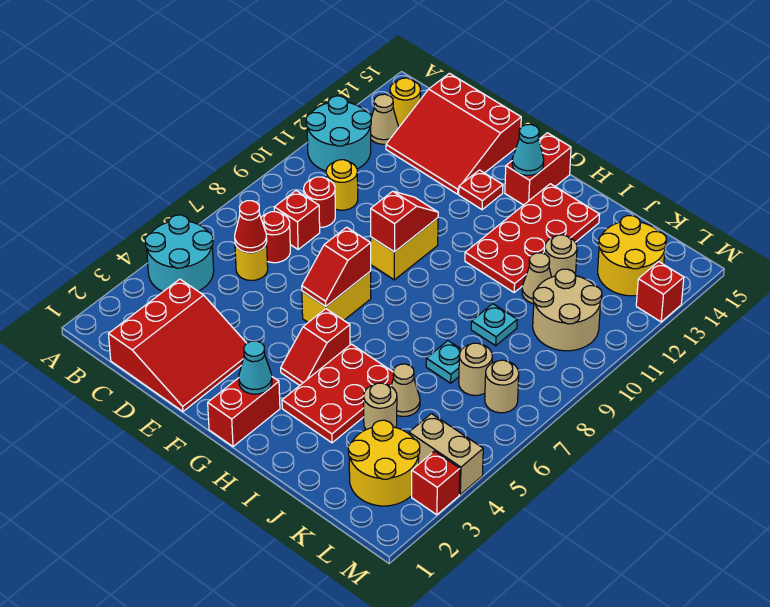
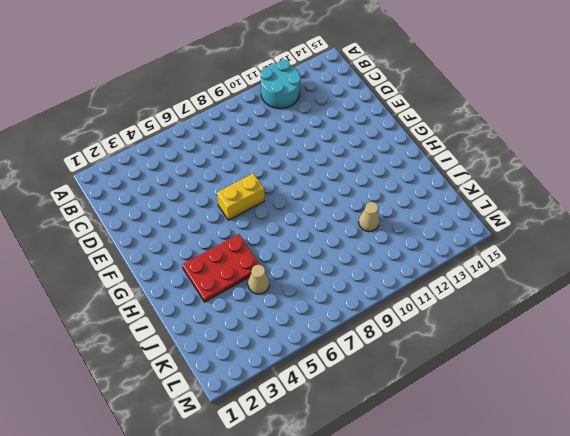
none -> cyan round brick A4:B5 level 1
none -> tan cone B13 level 1
none -> yellow round brick B14 level 1
none -> red slope C1:E3 level 1 top C

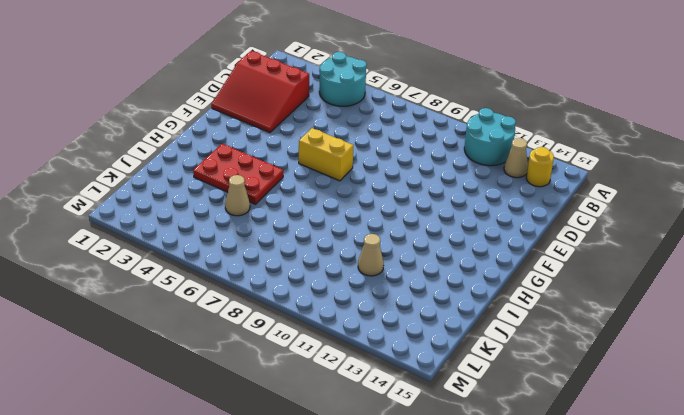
none -> yellow round brick C6 level 1
none -> red round brick C7 level 1
none -> red brick C8 level 1
none -> red round brick C9 level 1

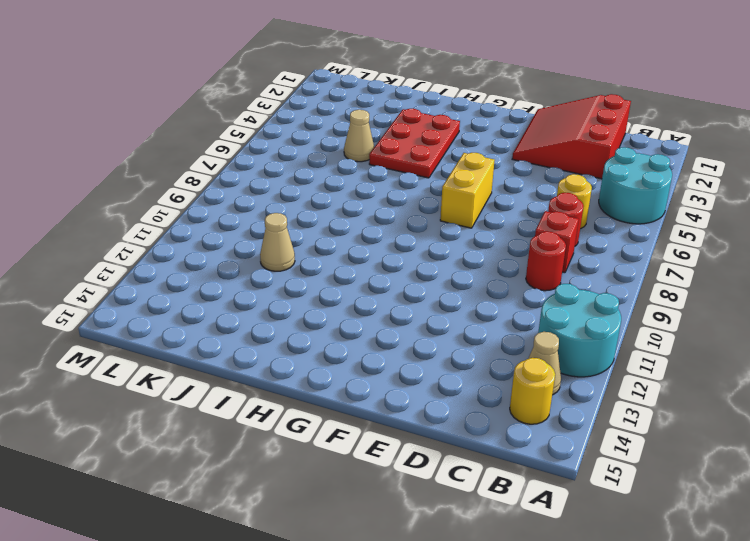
none -> yellow round brick C10 level 1
none -> red slope C13:E15 level 1 top 15
none -> yellow brick F9:F10 level 1
none -> red plate F13 level 1

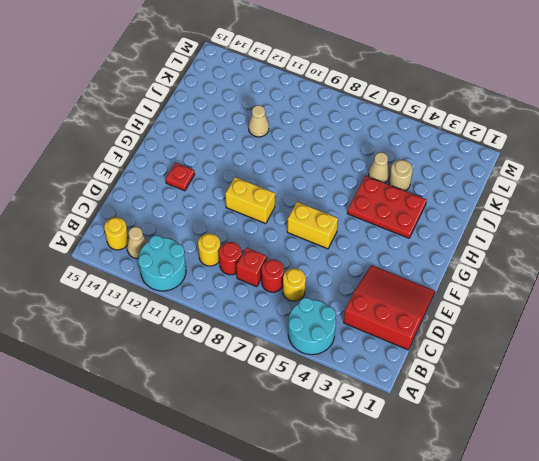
none -> red slope C13:E15 level 1 top 15
none -> red brick G1:G2 level 1
none -> red slope G4:G5 level 1 top 5
none -> red brick G14:G15 level 1

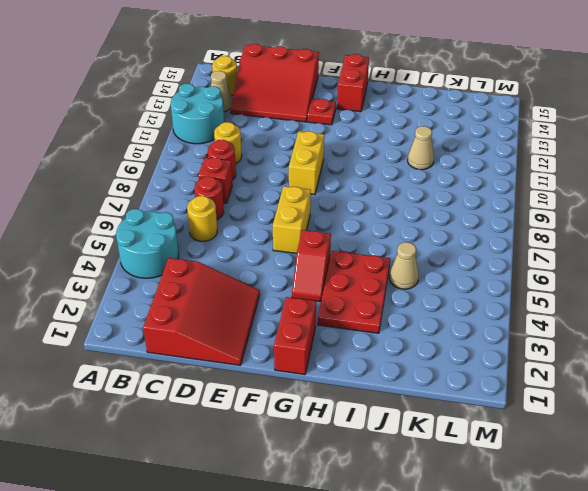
none -> red plate H11:I14 level 1
none -> tan round brick J4 level 1
none -> cyan plate J7 level 1
none -> cyan plate J9 level 1

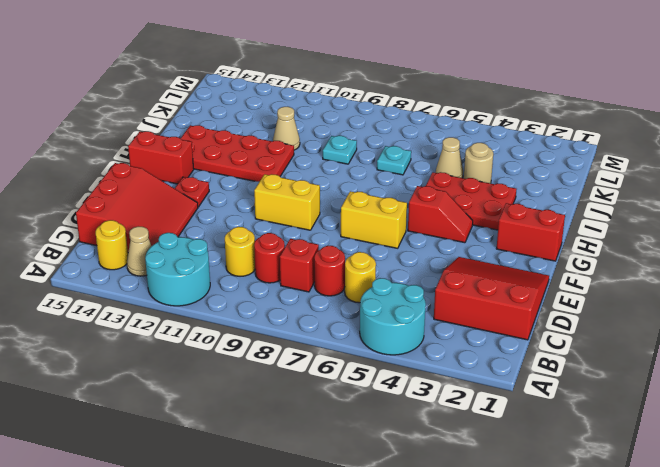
none -> tan round brick J12 level 1
none -> yellow round brick K2:L3 level 1
none -> tan round brick K7 level 1
none -> tan round brick K10:L11 level 1

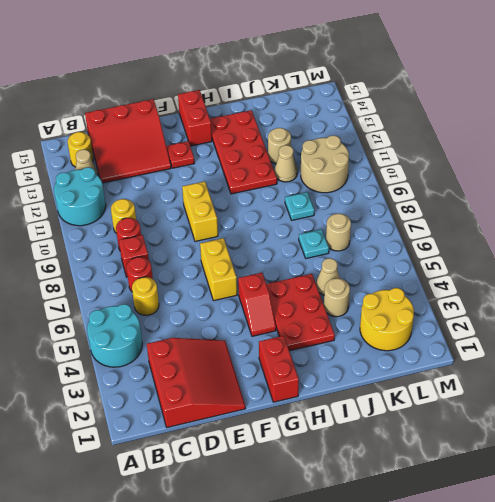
none -> yellow round brick K13:L14 level 1
none -> tan brick L4:M4 level 1
none -> tan round brick L7 level 1
none -> red brick M3 level 1

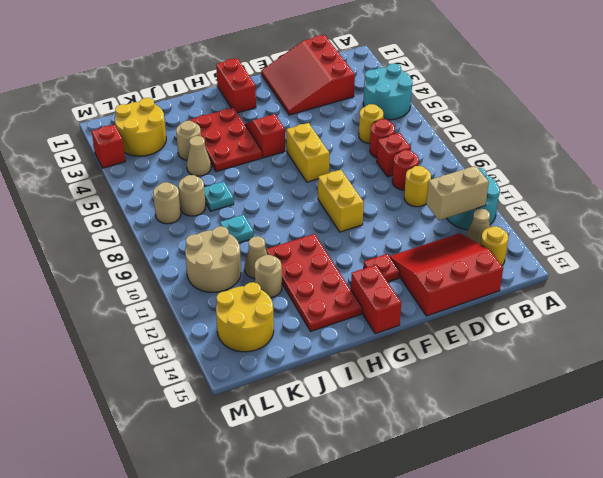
tan brick B12:C12 level 2 -> tan brick L4:M4 level 1
none -> red brick M13 level 1
none -> red cone C6 level 2
none -> red slope F6:F7 level 2 top 7
none -> red slope F9:F10 level 2 top 9

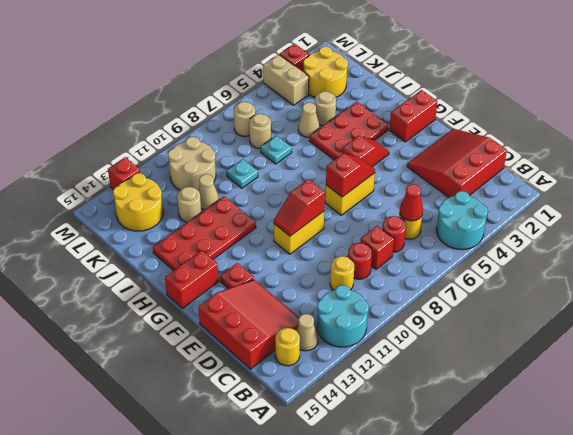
none -> cyan cone G2 level 2
none -> cyan cone G14 level 2

